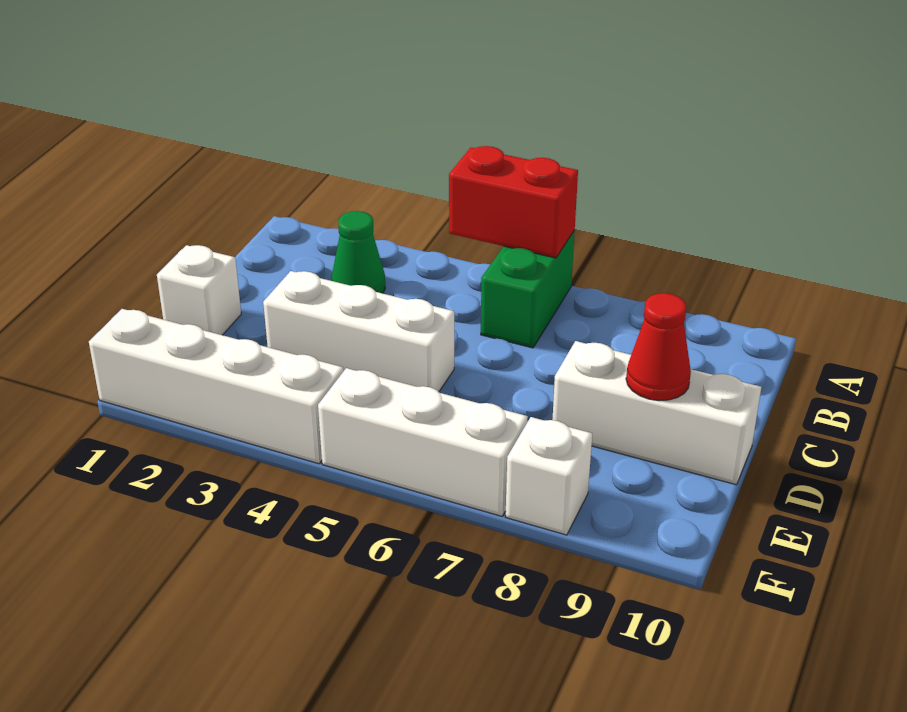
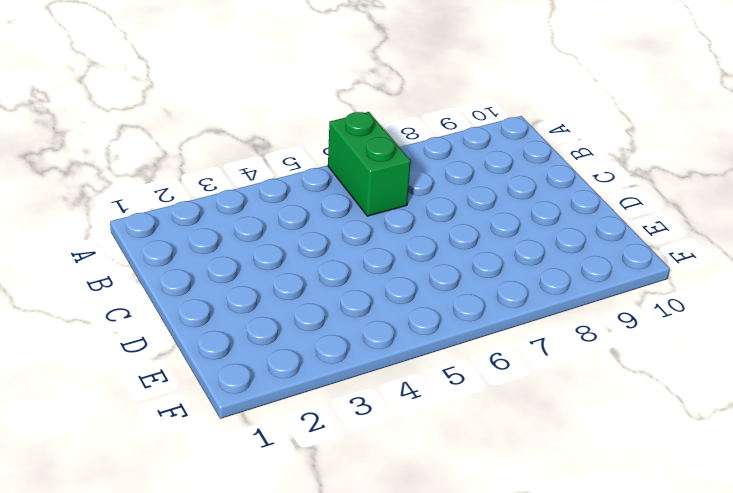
none -> green cone B3 level 1
none -> white brick D1 level 1

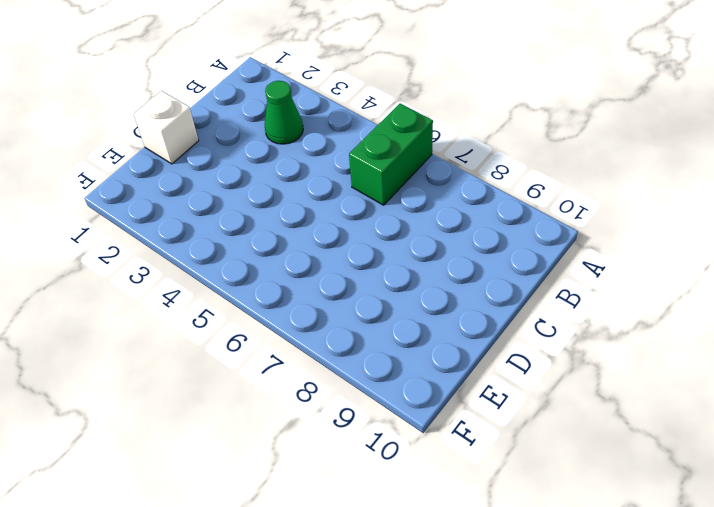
none -> white brick D3:D5 level 1
none -> white brick D8:D10 level 1

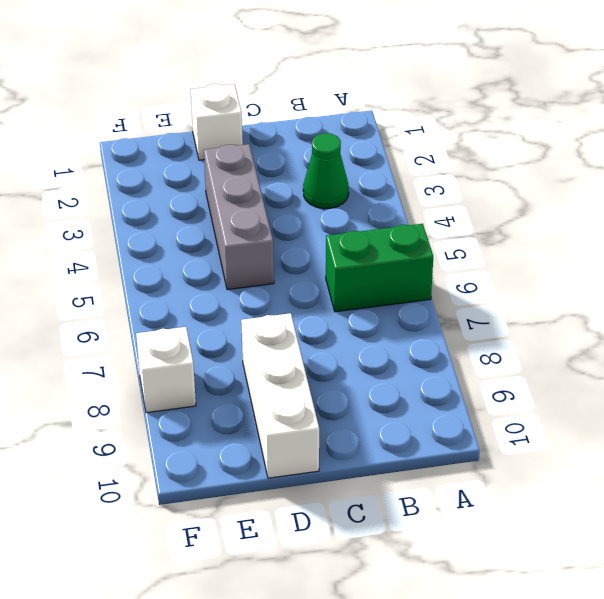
grey brick D3:D5 level 1 -> white brick D3:D5 level 1
none -> white brick F1:F4 level 1
none -> white brick F5:F7 level 1

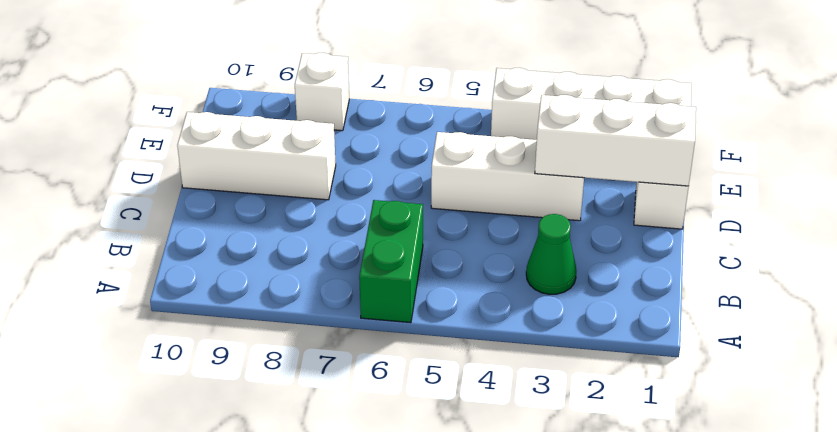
white brick D1:D3 level 2 -> white brick F5:F7 level 1
none -> red brick A5:A6 level 2
none -> red cone D9 level 2

